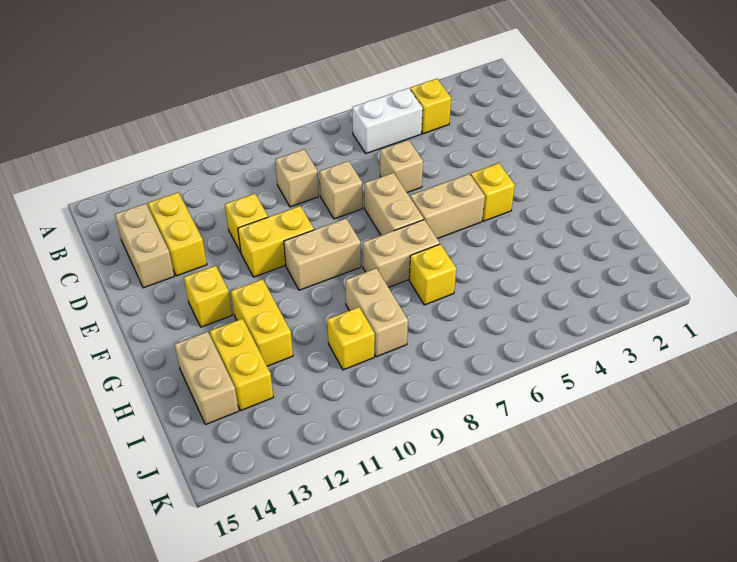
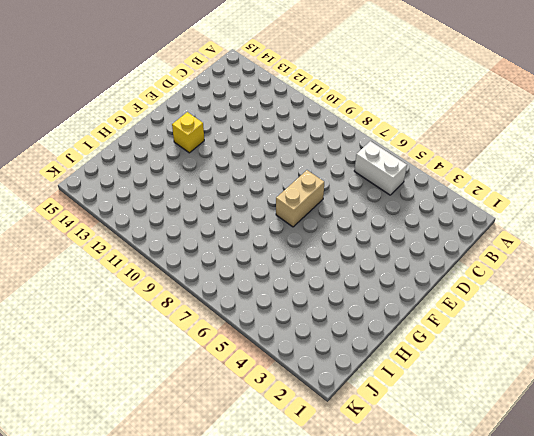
none -> yellow brick B4 level 1
none -> tan brick C9 level 1
none -> yellow brick C13:D13 level 1

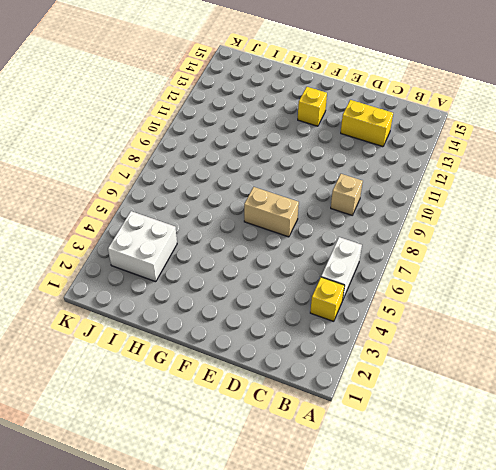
white brick I3:J4 level 1 -> none
none -> tan brick C14:D14 level 1
none -> tan brick D6 level 1
none -> tan brick D8 level 1

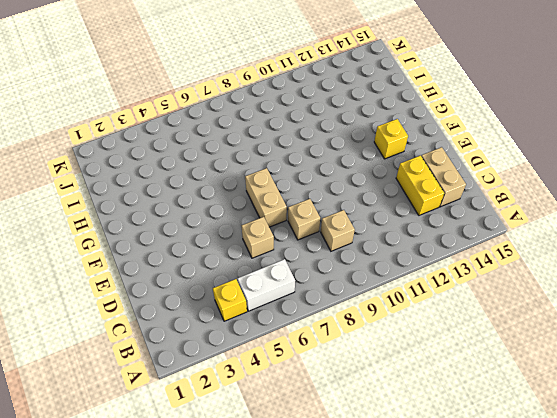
none -> yellow brick D11 level 1
none -> yellow brick E10:E11 level 1
none -> yellow brick F4 level 1

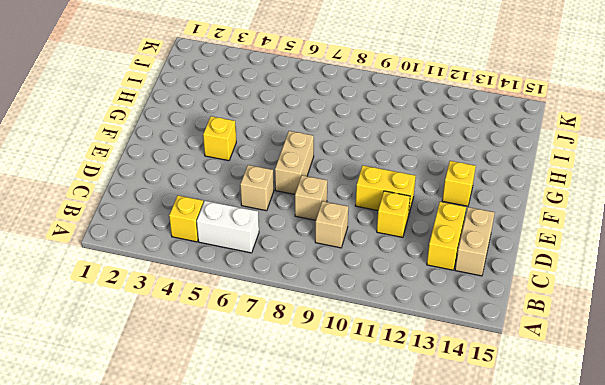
none -> tan brick F5:F6 level 1
none -> tan brick F9:F10 level 1
none -> tan brick G7:G8 level 1

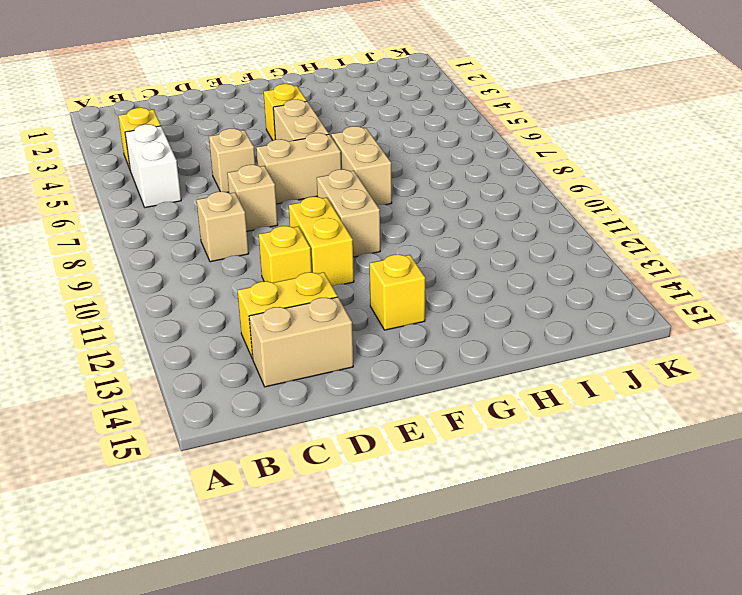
none -> yellow brick G12:H12 level 1
none -> yellow brick H7 level 1
none -> tan brick H9:I9 level 1

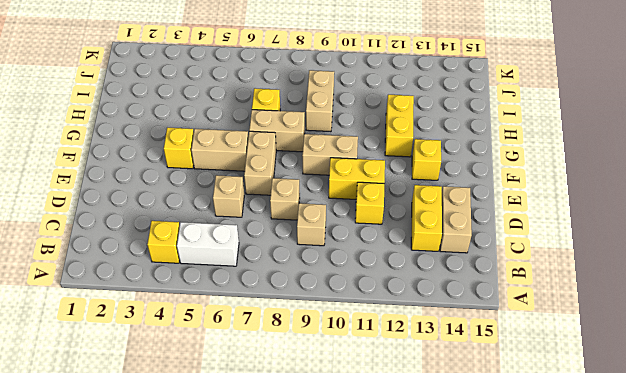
none -> yellow brick H13:I13 level 1
none -> tan brick H14:I14 level 1
none -> yellow brick I10 level 1

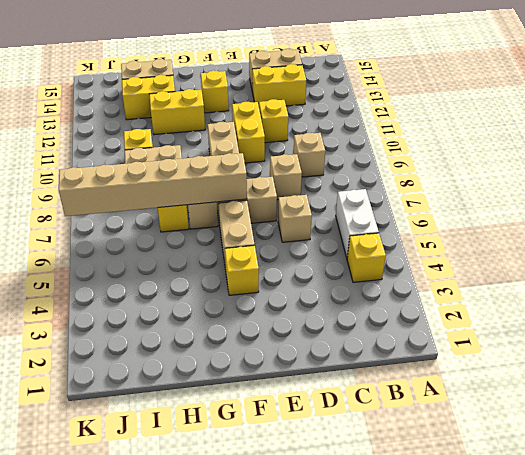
tan brick F7:K7 level 2 -> none

